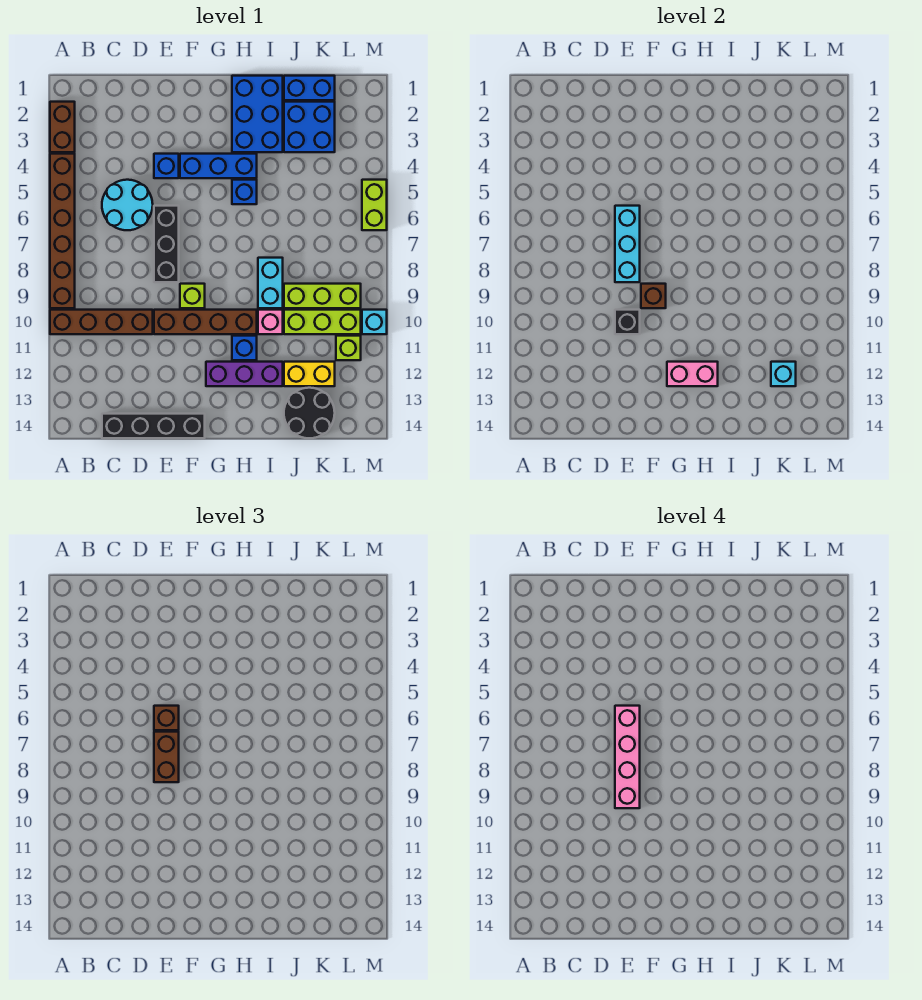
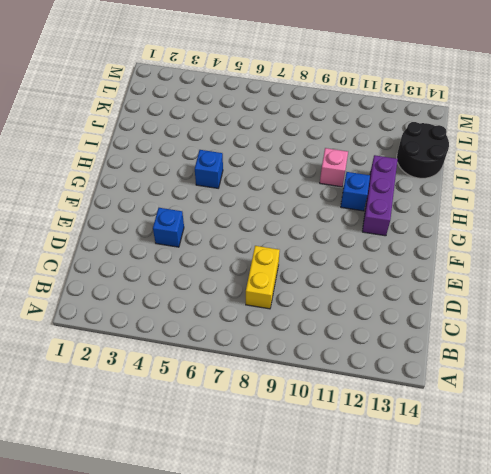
yellow brick C8:D8 level 1 -> yellow brick J12:K12 level 1
none -> brown brick A2:A3 level 1
none -> brown brick A4:A9 level 1
none -> brown brick A10:D10 level 1
none -> cyan round brick C5:D6 level 1

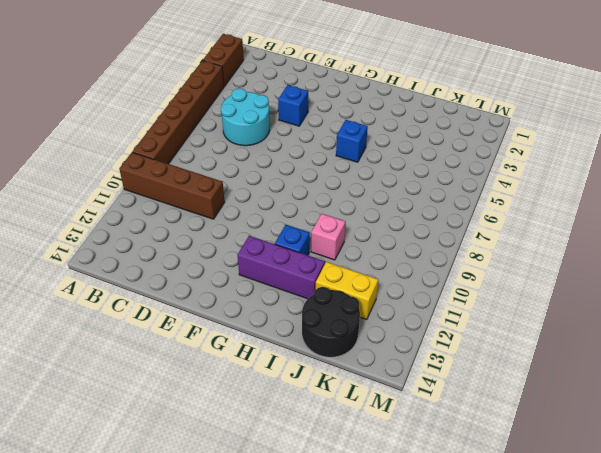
none -> black brick C14:F14 level 1
none -> black brick E6:E8 level 1
none -> brown brick E10:H10 level 1
none -> blue brick F4:H4 level 1

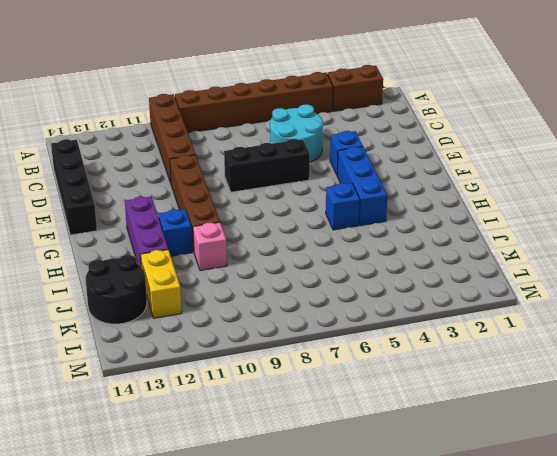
none -> lime brick F9 level 1
none -> blue brick H1:I3 level 1
none -> cyan brick I8:I9 level 1
none -> blue brick J1:K1 level 1

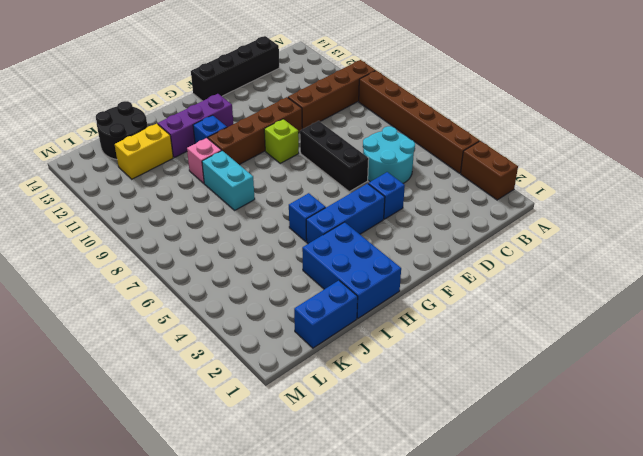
none -> blue brick J2:K3 level 1
none -> lime brick J9:L9 level 1
none -> lime brick J10:L10 level 1
none -> lime brick L11 level 1

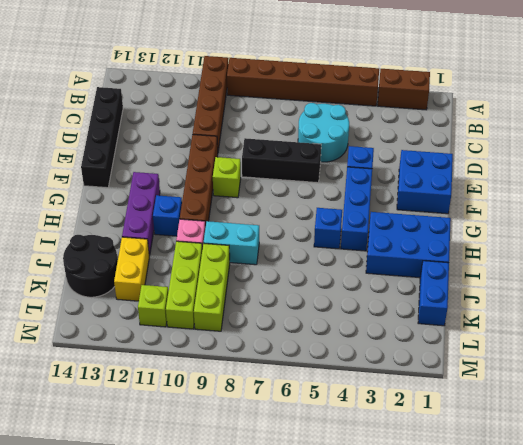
blue brick E1:F2 level 1 -> blue brick J2:K3 level 1
none -> lime brick M5:M6 level 1
none -> cyan brick M10 level 1
none -> cyan brick E6:E8 level 2
none -> black brick E10 level 2

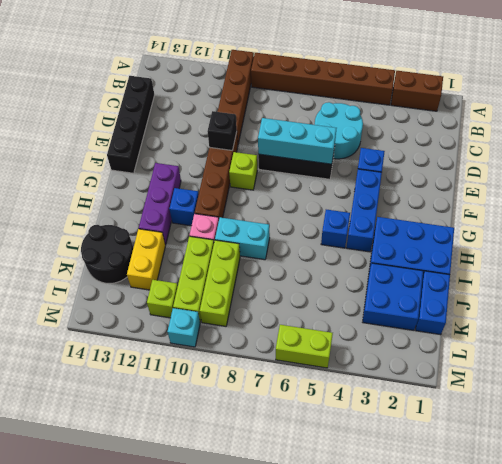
none -> brown brick F9 level 2
none -> pink brick G12:H12 level 2
none -> cyan brick K12 level 2
none -> brown brick E6 level 3

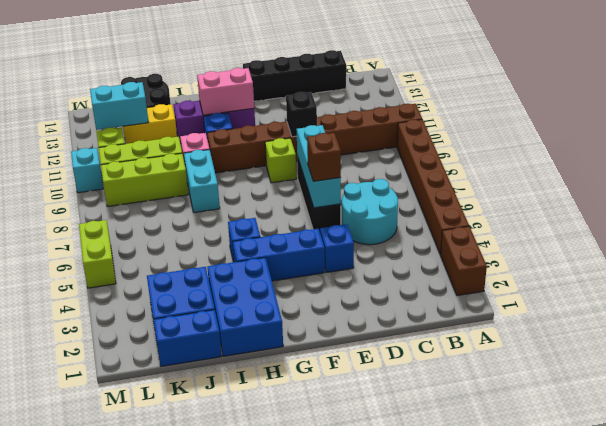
cyan brick K12:L12 level 2 -> cyan brick K12 level 2
none -> brown brick F9 level 2
none -> brown brick E7:E8 level 3
none -> pink brick E6:E9 level 4

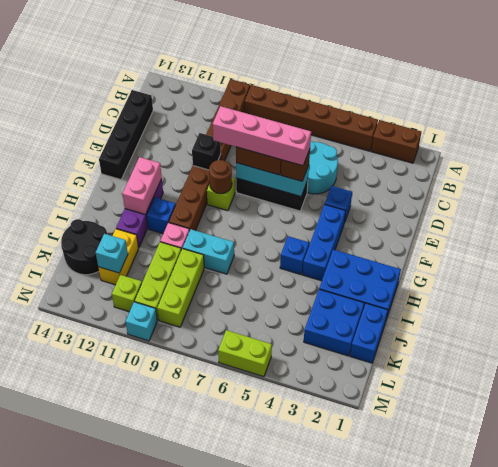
brown round brick F9 level 2 -> brown brick F9 level 2

